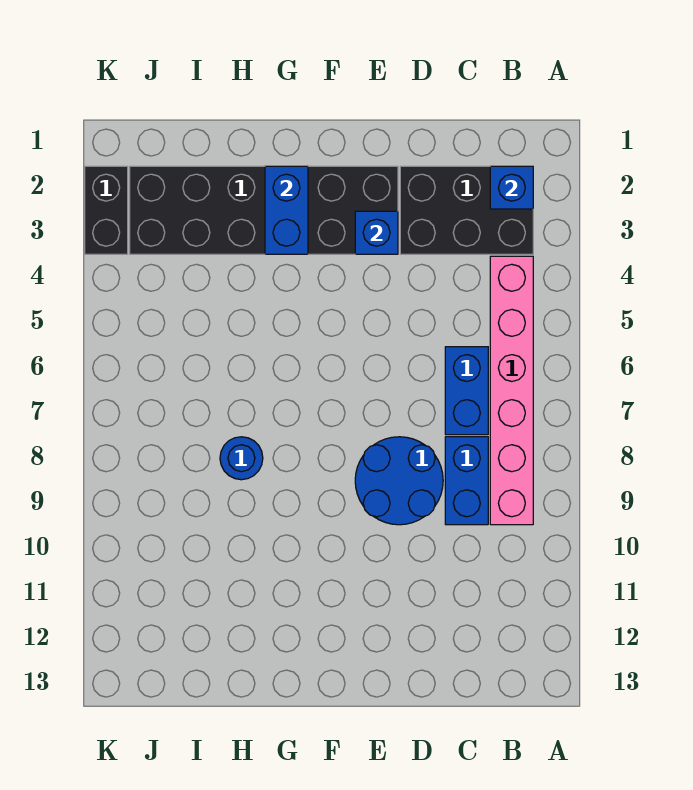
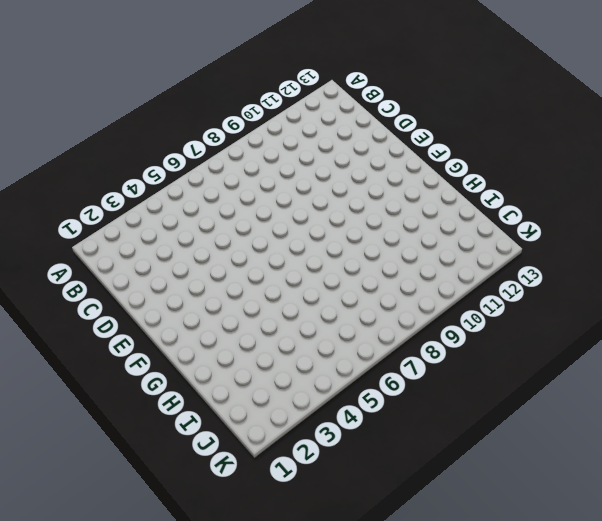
none -> black brick B2:D3 level 1
none -> pink brick B4:B9 level 1

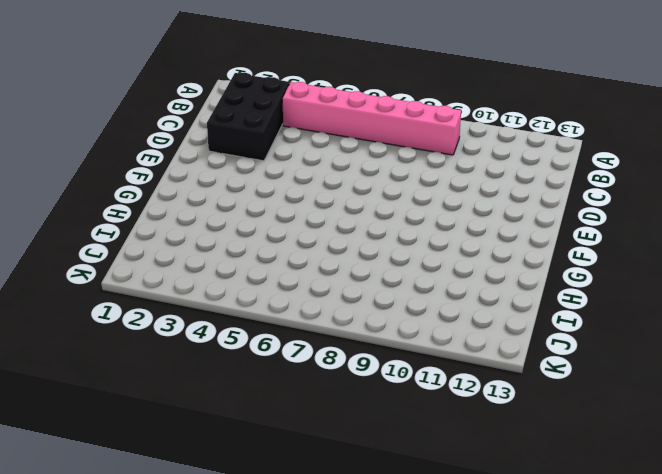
none -> blue brick C6:C7 level 1
none -> blue brick C8:C9 level 1

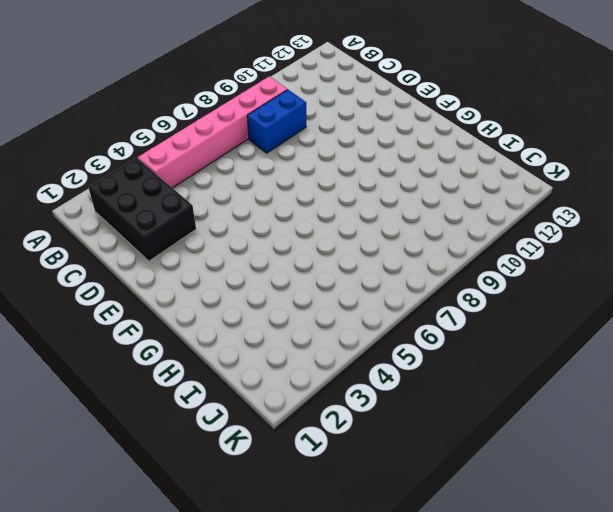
none -> blue brick C6:C7 level 1
none -> blue round brick D8:E9 level 1

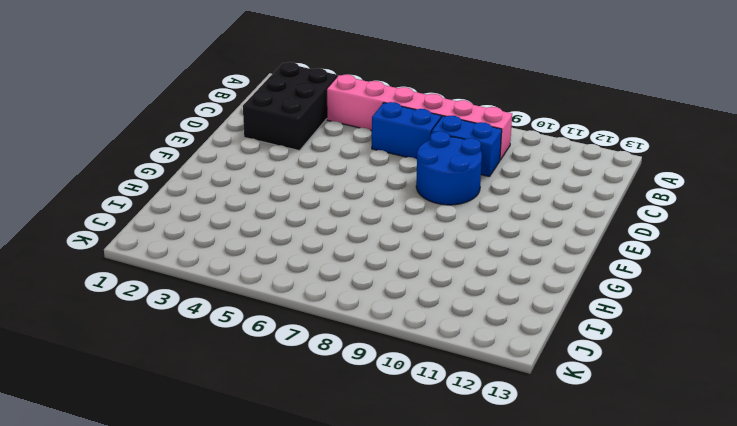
none -> black brick E2:J3 level 1
none -> blue round brick H8 level 1

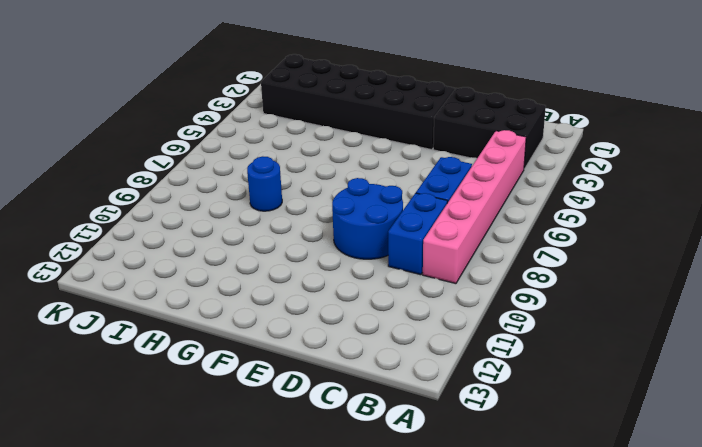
none -> black brick K2:K3 level 1
none -> blue brick B2 level 2

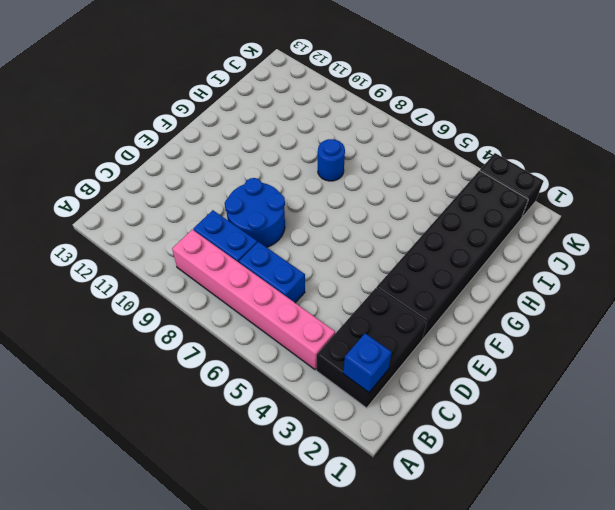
none -> blue brick E3 level 2
none -> blue brick G2:G3 level 2

